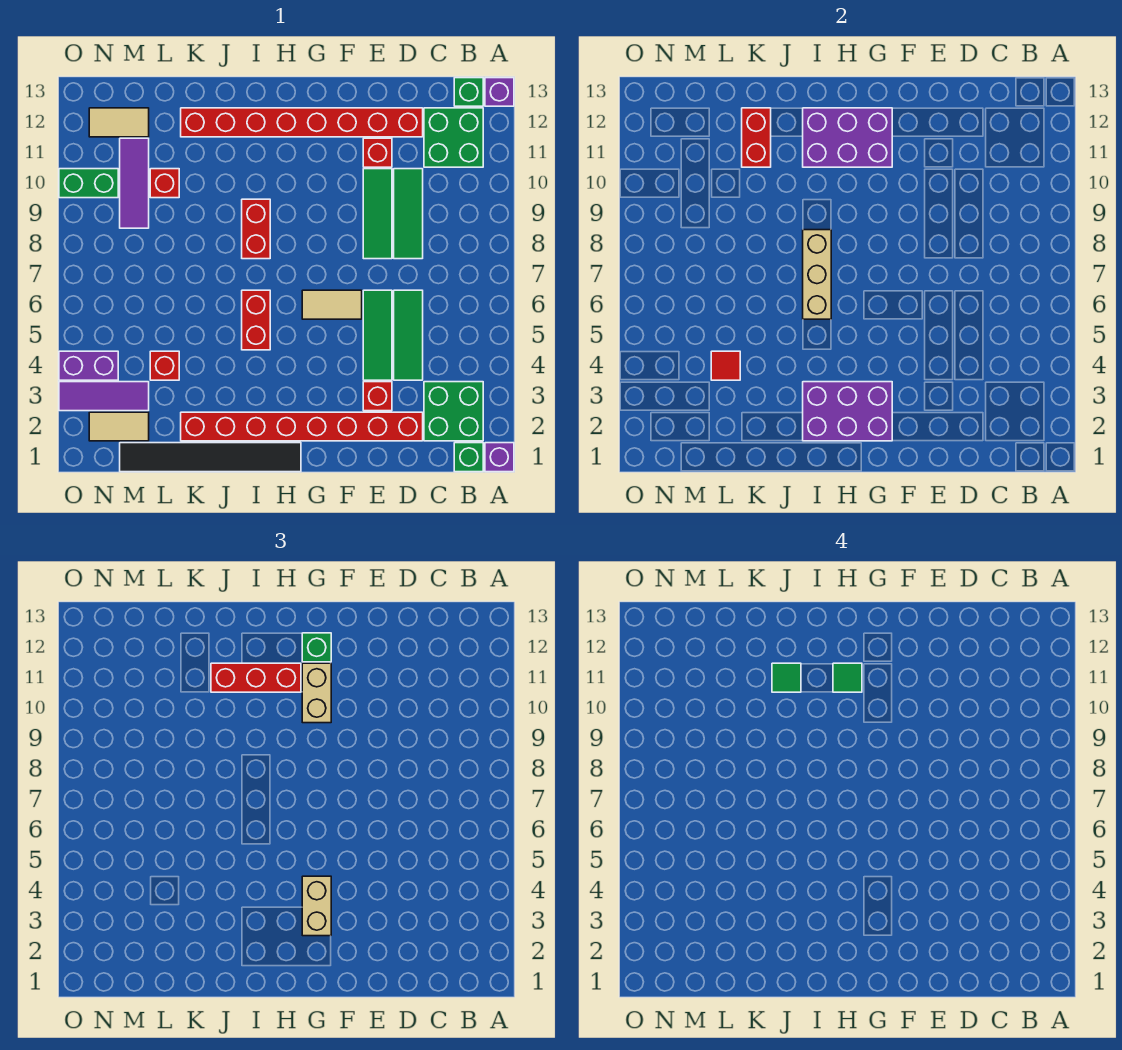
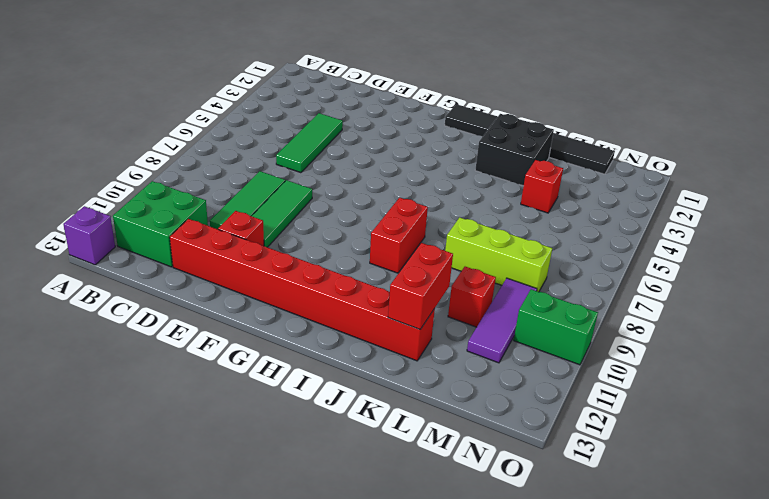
black brick J2:K3 level 1 -> red brick D2:K2 level 1
lime brick K8:M8 level 1 -> none
none -> purple brick A1 level 1
none -> green brick B1 level 1
none -> green brick B2:C3 level 1
none -> green brick B13 level 1

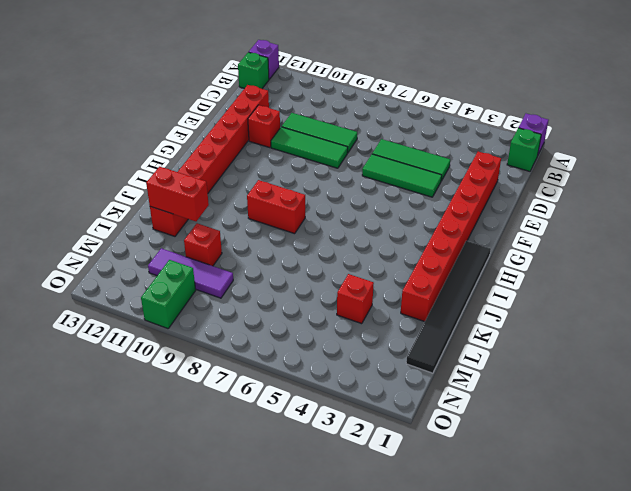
none -> green brick B2:C3 level 1
none -> green brick B11:C12 level 1
none -> red brick E3 level 1
none -> tan tile F6:G6 level 1

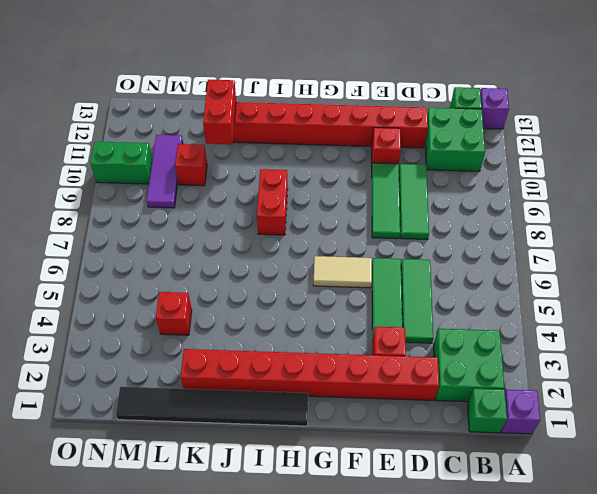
none -> red brick I5:I6 level 1
none -> tan tile M2:N2 level 1
none -> purple tile M3:O3 level 1
none -> tan tile M12:N12 level 1

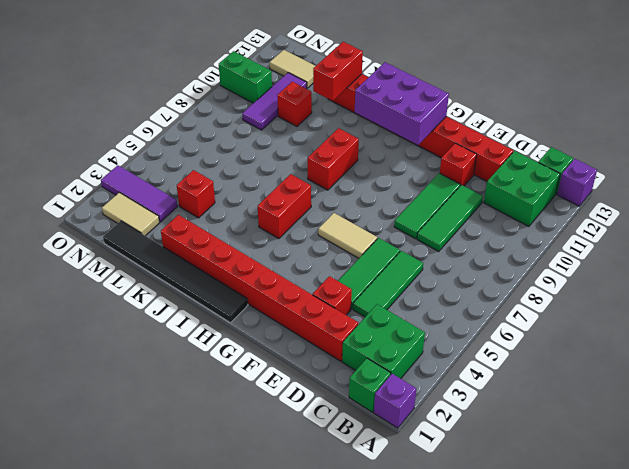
none -> purple brick N4:O4 level 1
none -> purple brick G2:I3 level 2
none -> tan brick I6:I8 level 2
none -> red tile L4 level 2

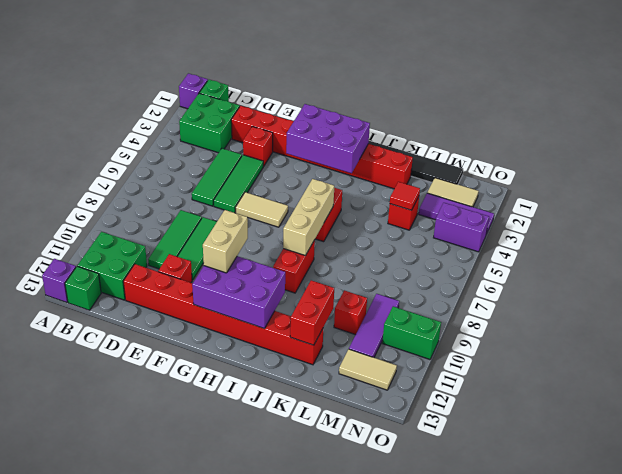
none -> tan brick G3:G4 level 3
none -> green brick G12 level 3
none -> red brick H11:J11 level 3
none -> green tile H11 level 4

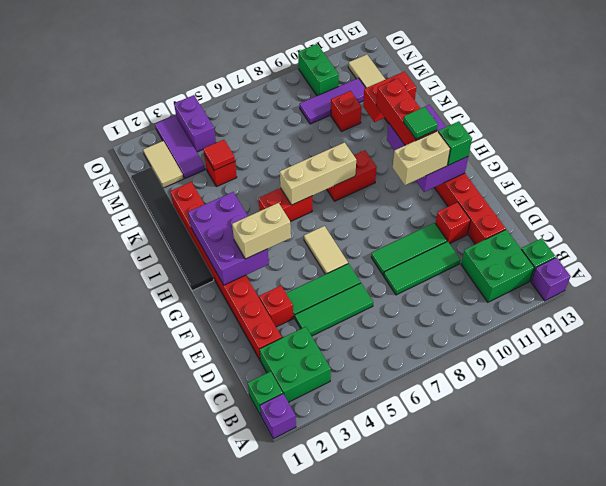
none -> green tile J11 level 4

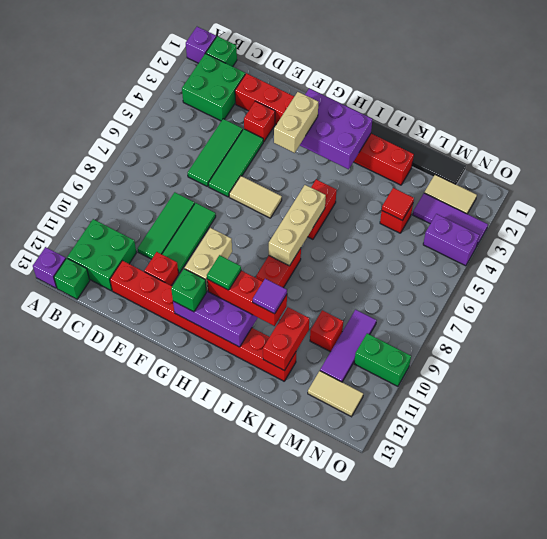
purple tile J11 level 4 -> green tile J11 level 4

